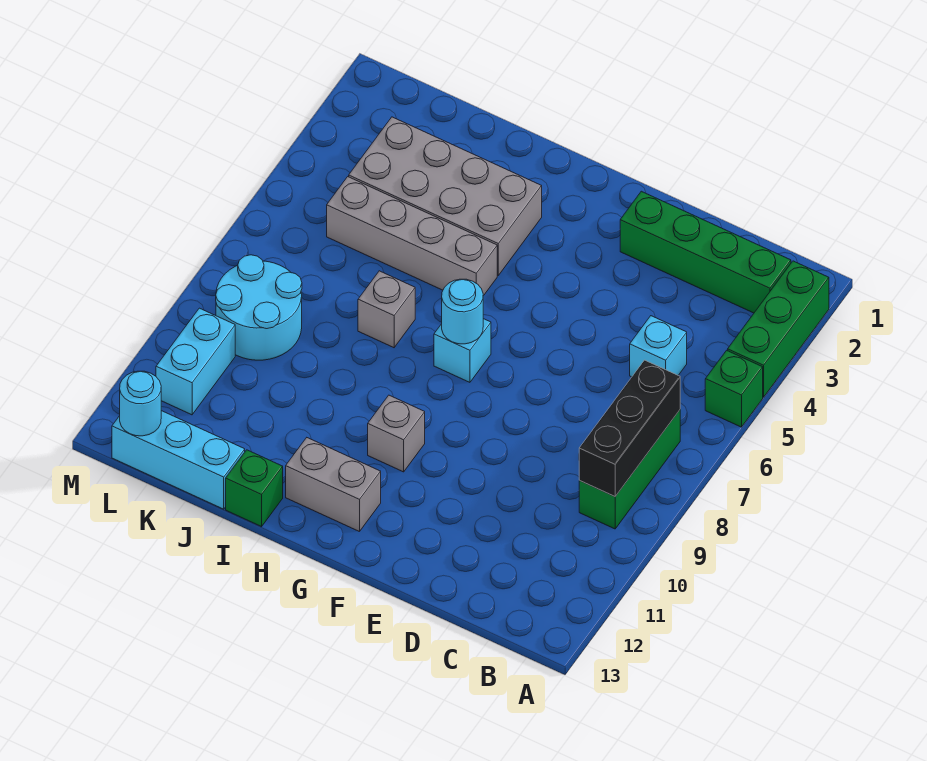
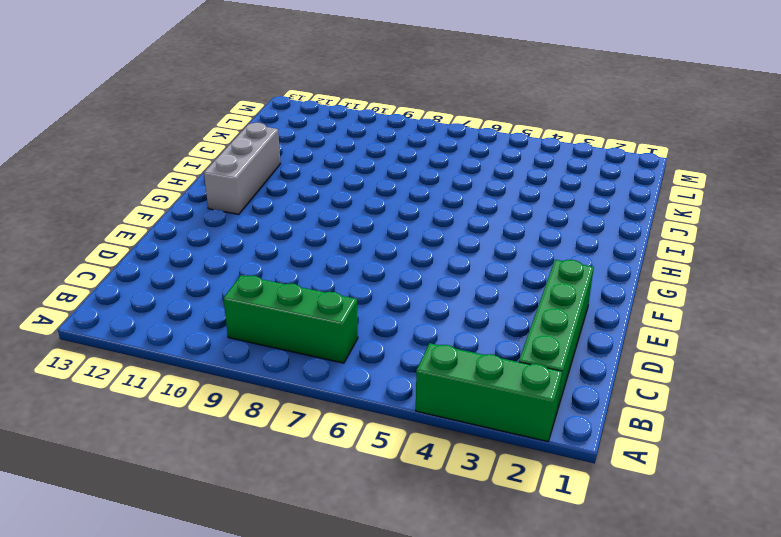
grey brick G12:I12 level 1 -> grey brick G12:H12 level 1
none -> green brick A5 level 1
none -> cyan brick C5 level 1
none -> cyan brick G7 level 1

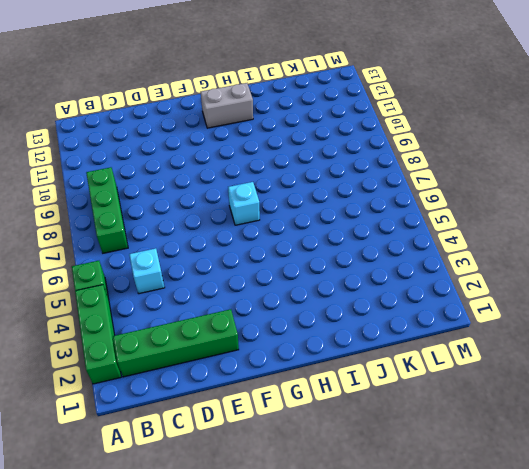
none -> grey brick G10 level 1
none -> grey brick H3:K4 level 1
none -> grey brick H5:K5 level 1

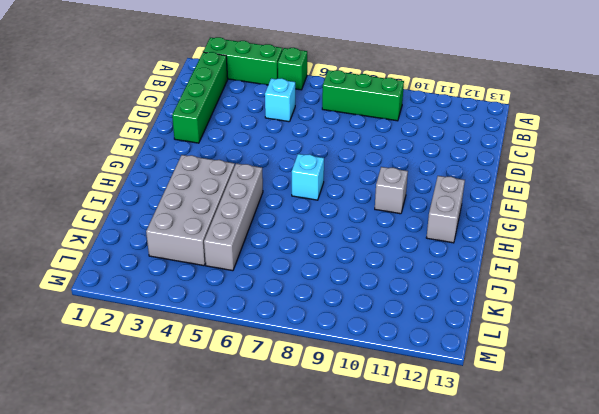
none -> grey brick I7 level 1
none -> green brick I13 level 1
none -> cyan brick J13:L13 level 1

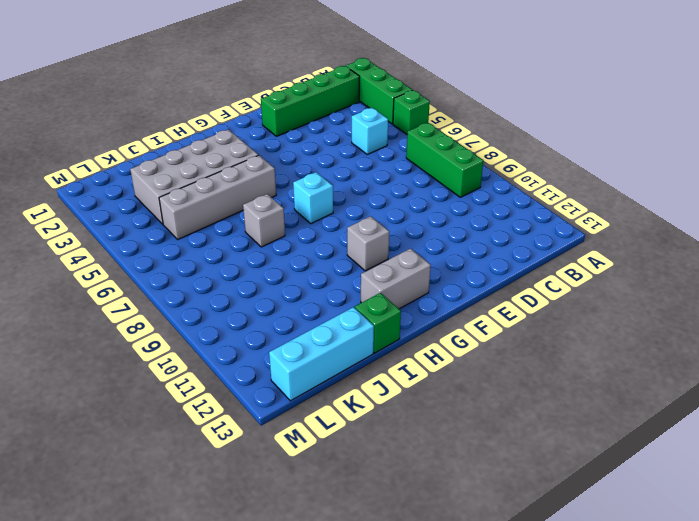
none -> cyan round brick K8:L9 level 1
none -> cyan brick L10:L11 level 1
none -> black brick B7:B9 level 2

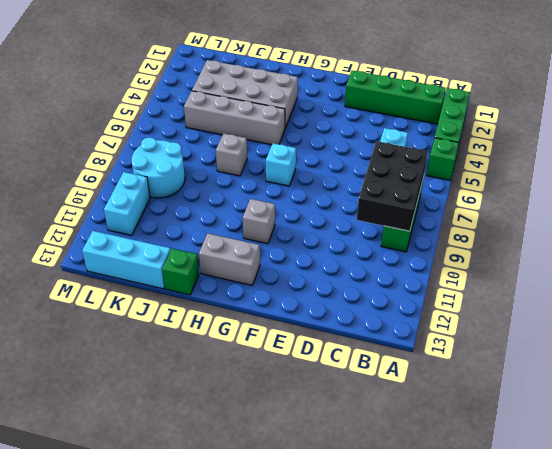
black brick B7:C9 level 2 -> black brick B7:B9 level 2
none -> cyan round brick G7 level 2
none -> cyan round brick L13 level 2

